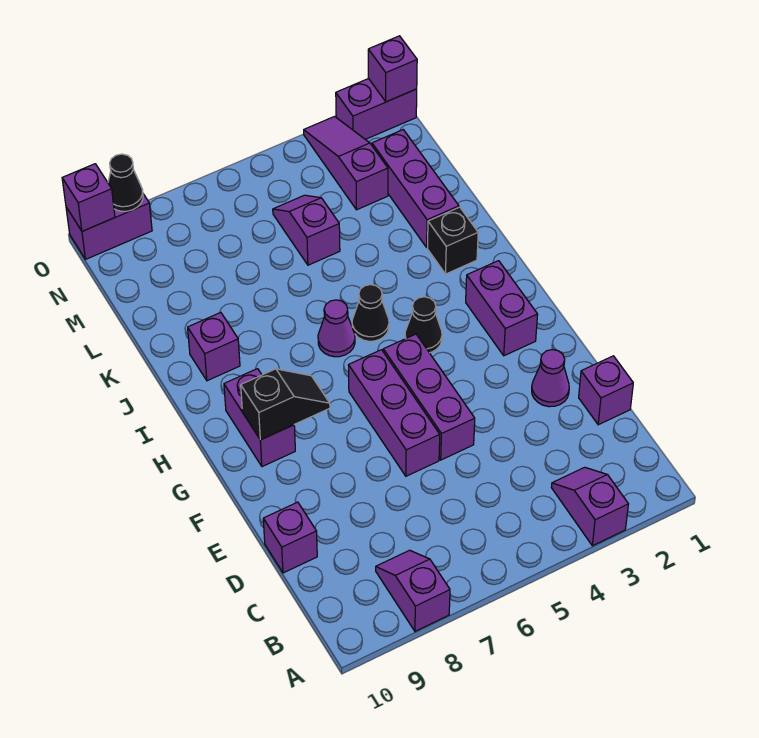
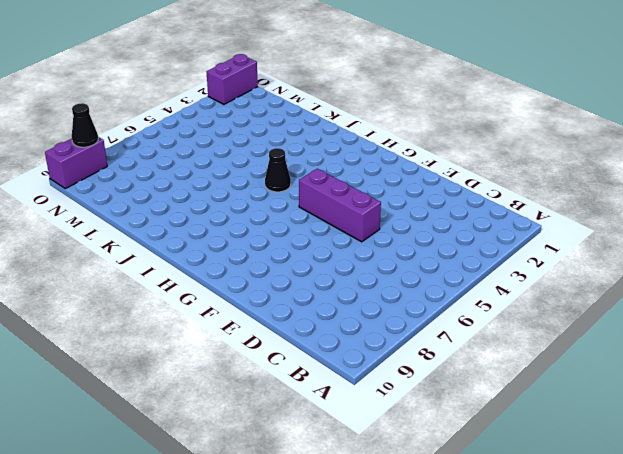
none -> purple slope A3:B3 level 1 top A
none -> purple slope A8:B8 level 1 top A
none -> purple brick D1 level 1

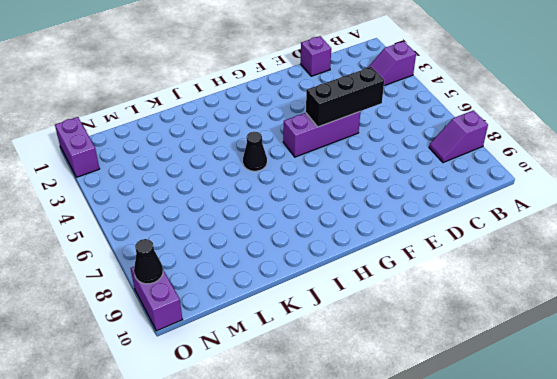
black brick D5:F5 level 2 -> none
none -> purple brick D10 level 1
none -> purple cone E2 level 1
none -> purple brick E6:G6 level 1

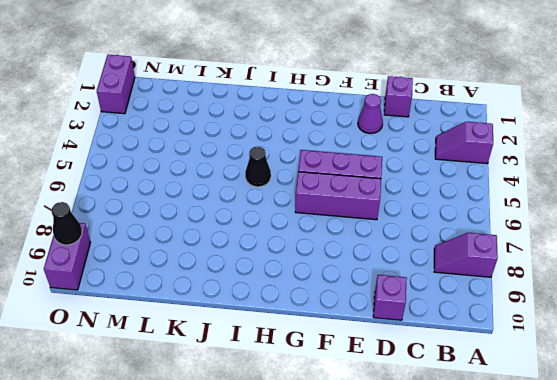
none -> purple brick G2:H2 level 1
none -> purple brick G9:H9 level 1
none -> black cone H4 level 1

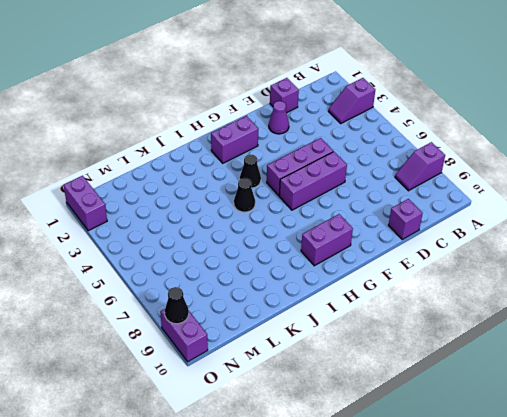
none -> purple cone I6 level 1
none -> black brick J2 level 1
none -> purple brick J9 level 1

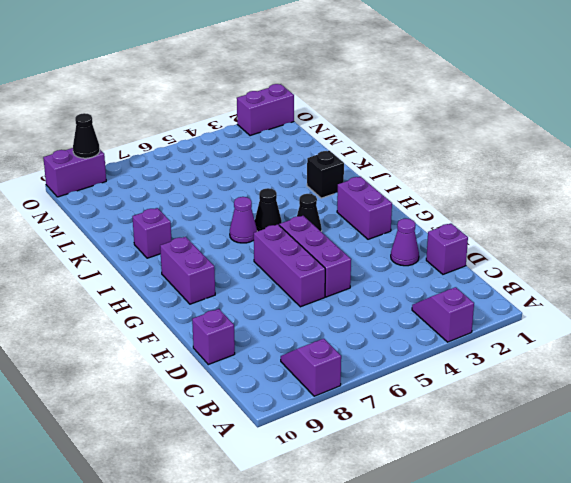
none -> purple brick K2:M2 level 1
none -> purple slope L5:M5 level 1 top L
none -> purple slope M3:O3 level 1 top M

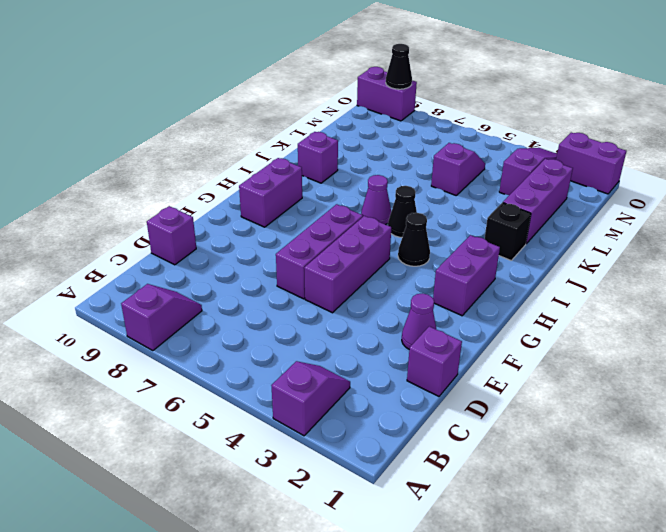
none -> black slope G8:G9 level 2 top 9
none -> purple brick O1 level 2
none -> purple brick O10 level 2

